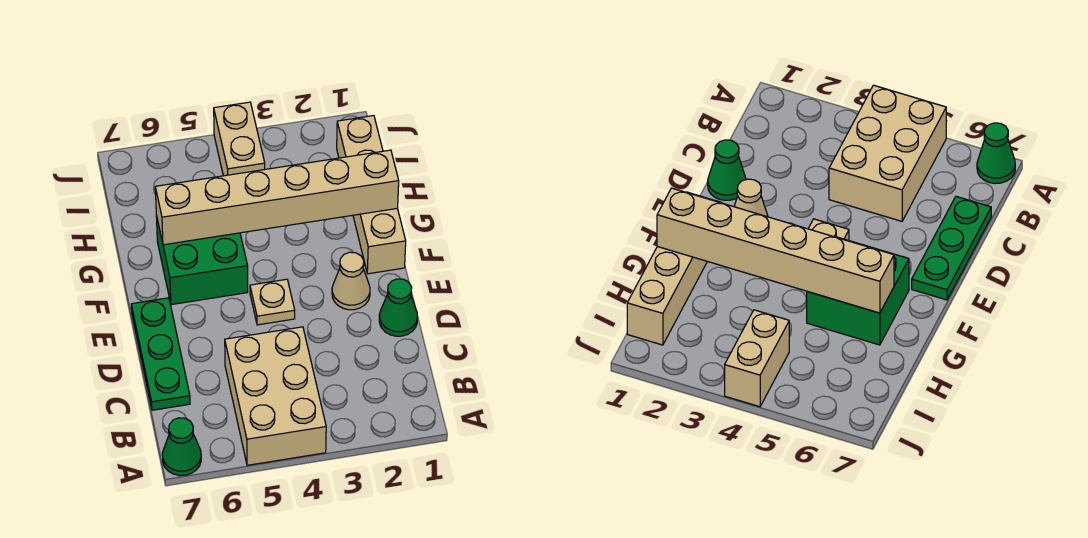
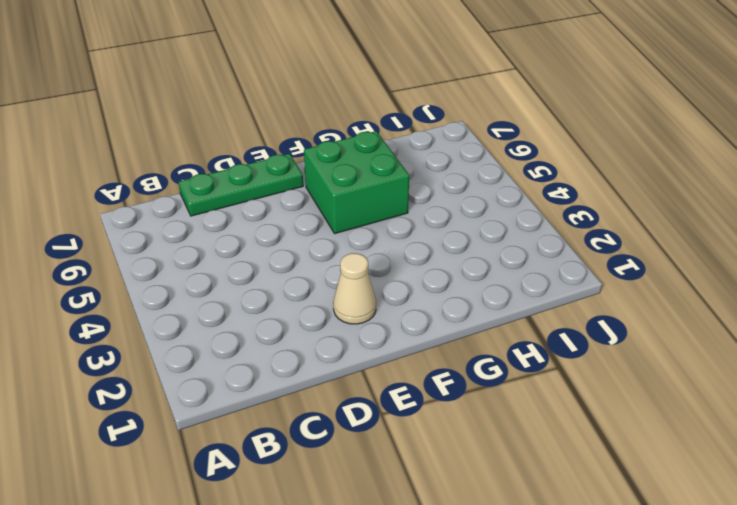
none -> tan brick A4:C5 level 1
none -> green cone A7 level 1

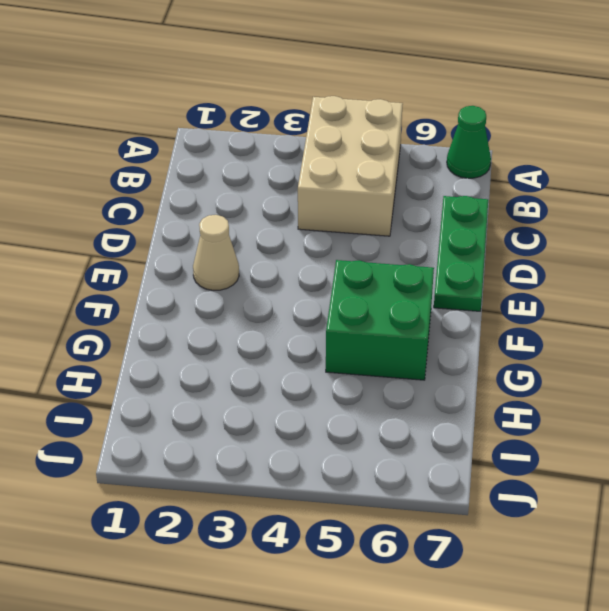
none -> green cone D1 level 1
none -> tan plate E4 level 1

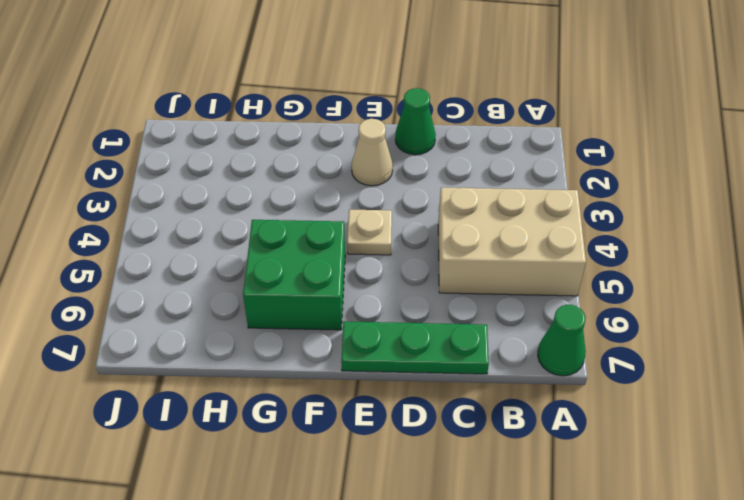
none -> tan brick F1:I1 level 1
none -> tan brick I4:J4 level 1

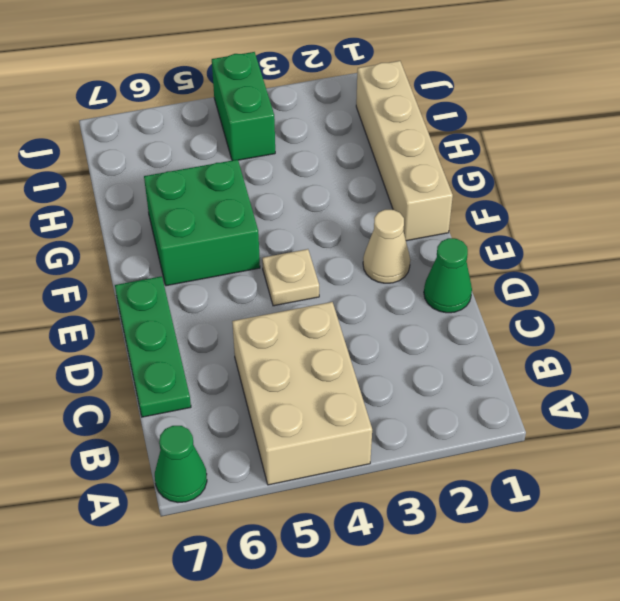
green brick I4:J4 level 1 -> tan brick I4:J4 level 1
none -> tan brick G1:G6 level 2

